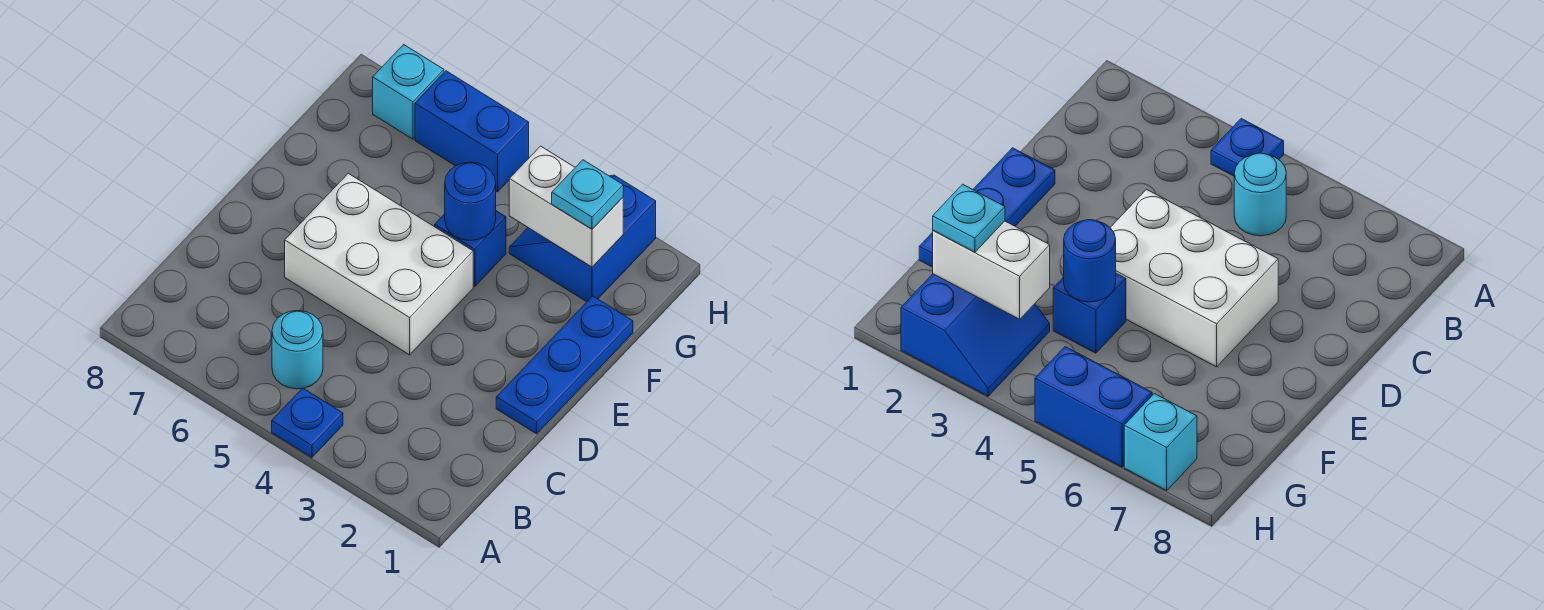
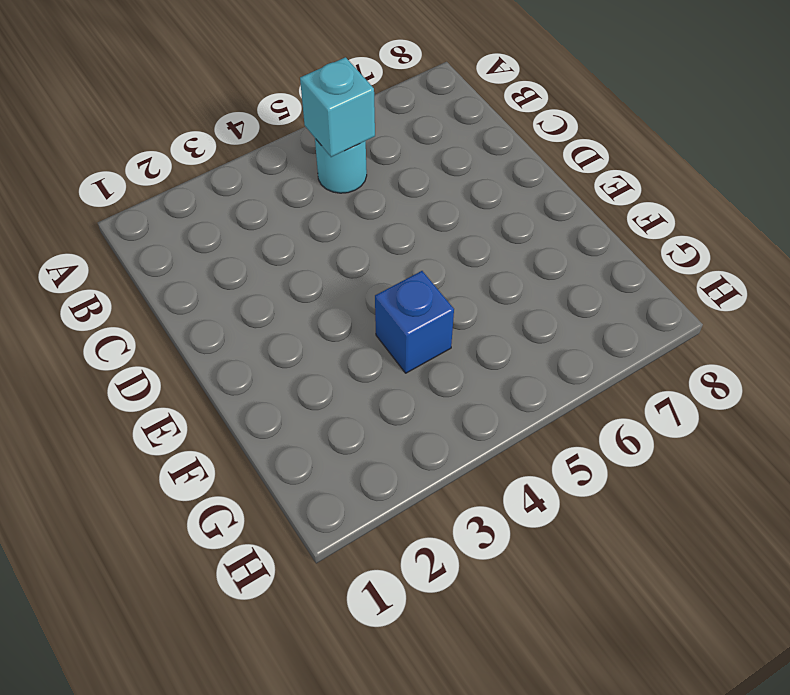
cyan brick B5 level 2 -> cyan brick H7 level 1
none -> blue plate A4 level 1
none -> blue plate D1:F1 level 1

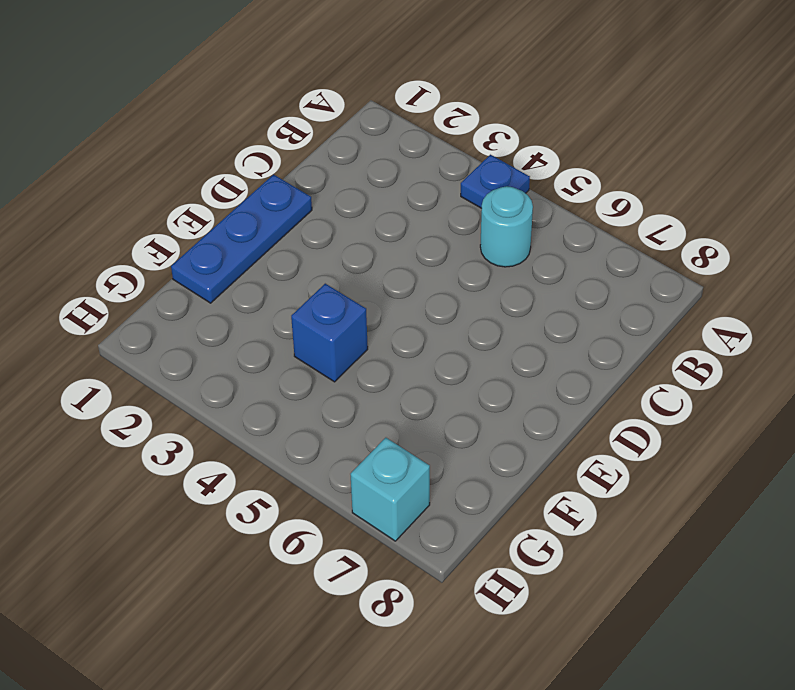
none -> white brick D4:E6 level 1
none -> blue slope G2:H3 level 1 top 2

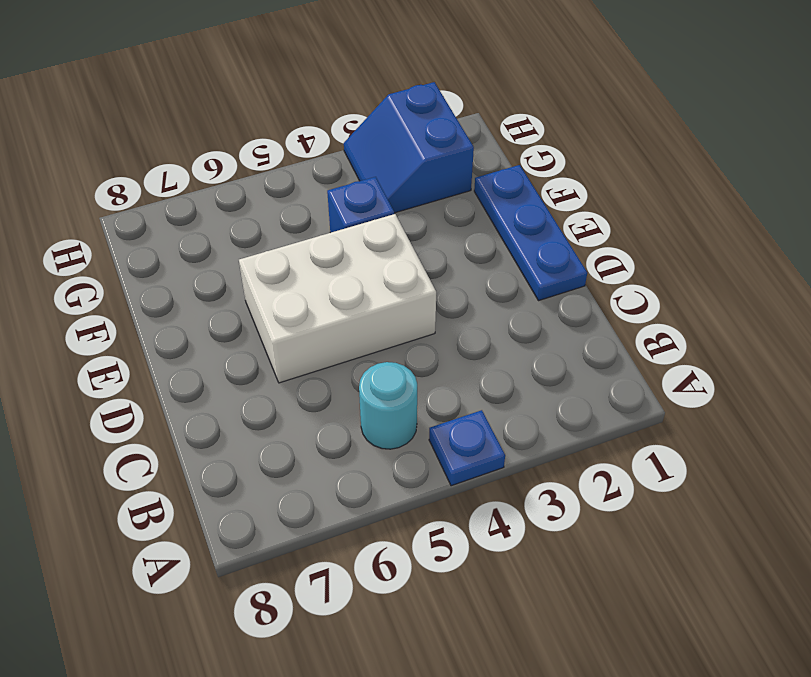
none -> blue brick H5:H6 level 1
none -> cyan brick H7 level 1

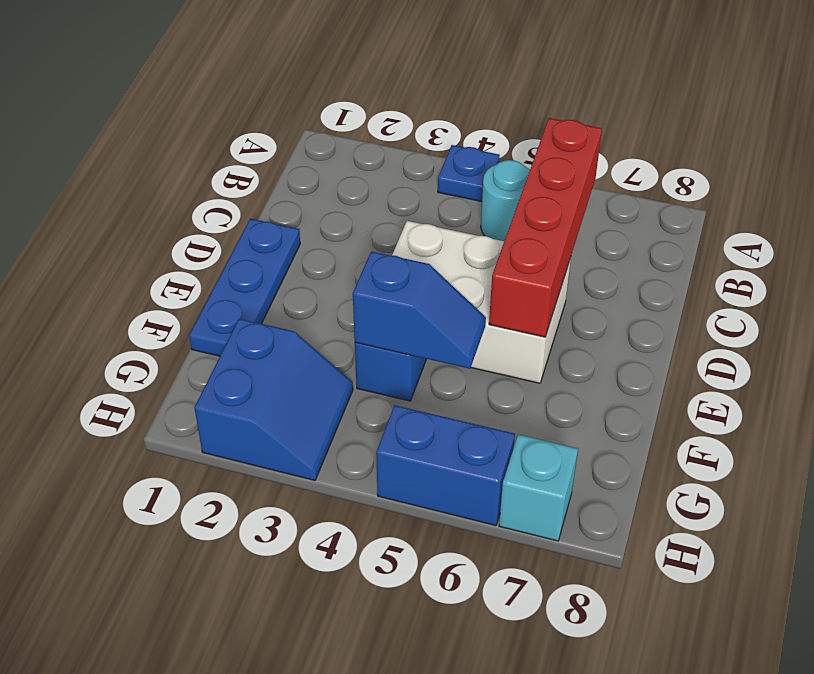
red brick B6:E6 level 2 -> none
blue slope F4:F5 level 2 top 4 -> blue round brick F4 level 2
none -> white brick G2:G3 level 2
none -> cyan plate G2 level 3

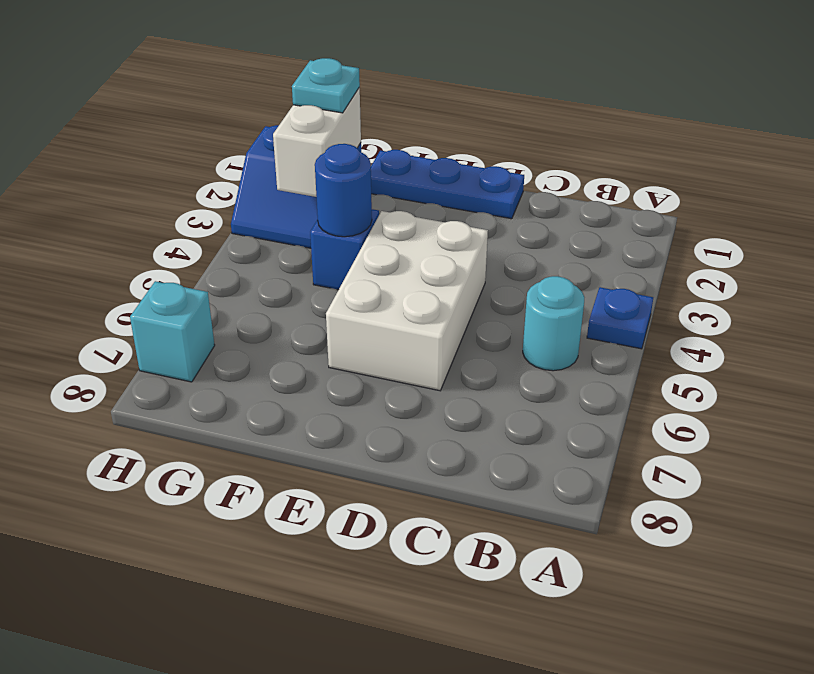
none -> blue brick H5:H6 level 1

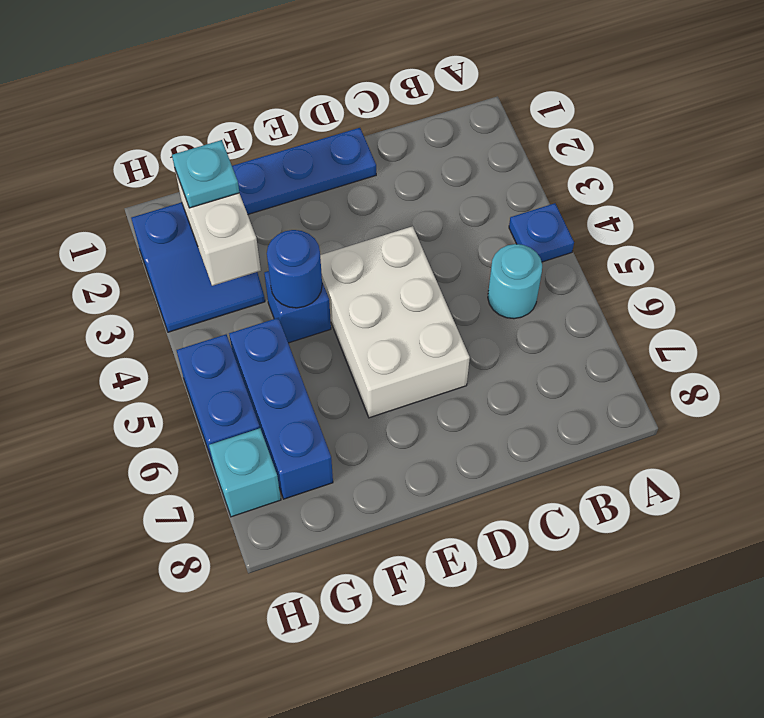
blue brick G5:G7 level 1 -> none

